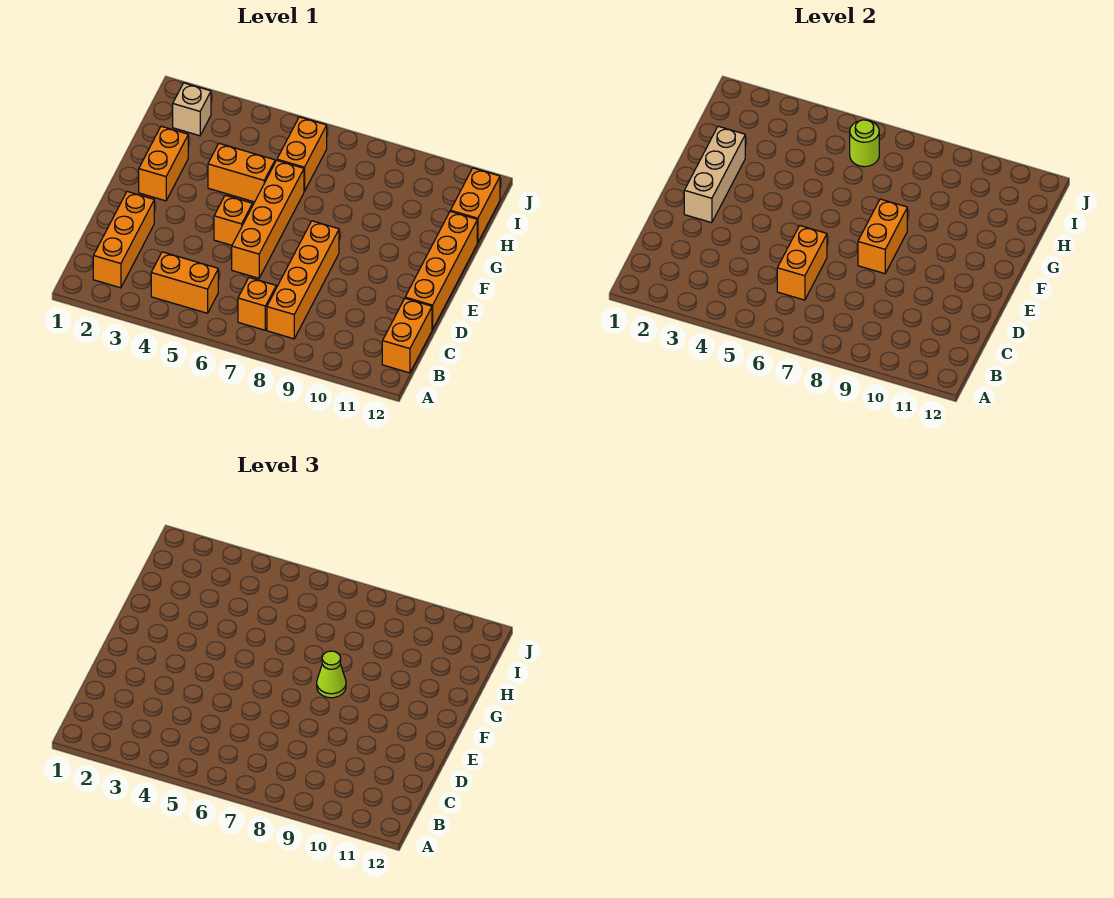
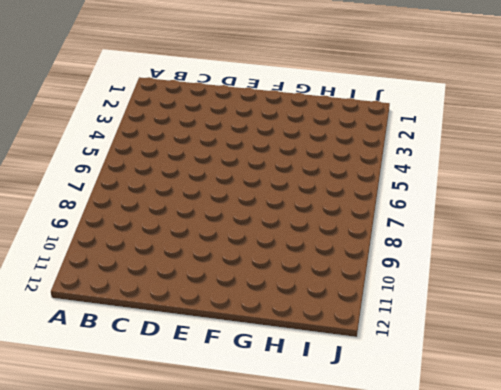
none -> orange brick B2:D2 level 1
none -> orange brick B4:B5 level 1
none -> orange brick B7 level 1

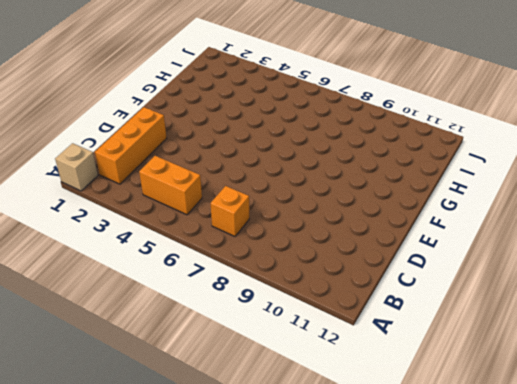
tan brick A1 level 1 -> tan brick I2 level 1
none -> orange brick B8:E8 level 1
none -> orange brick B12:C12 level 1
none -> orange brick D6:G6 level 1

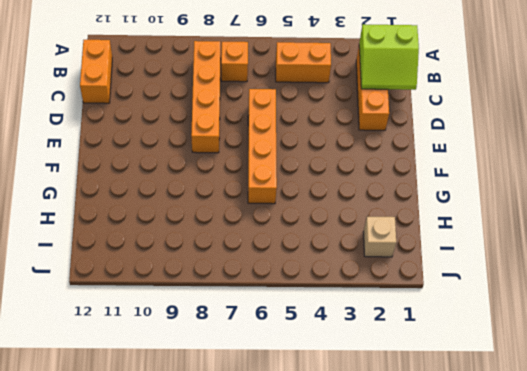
lime slope B1:C2 level 2 top B -> none
none -> orange brick D12:G12 level 1
none -> orange brick E5 level 1
none -> orange brick F2:G2 level 1

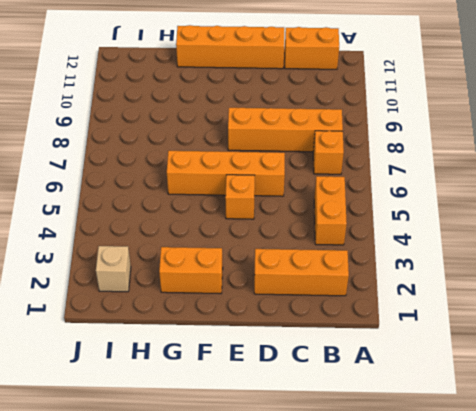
none -> orange brick G4:G5 level 1
none -> orange brick H6:I6 level 1
none -> orange brick H12:I12 level 1

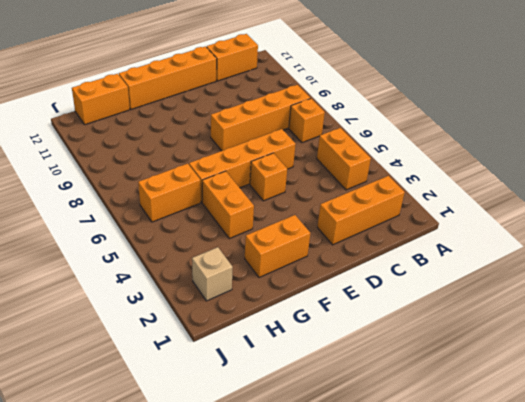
none -> orange brick C6:D6 level 2
none -> tan brick E2:G2 level 2
none -> orange brick E8:F8 level 2

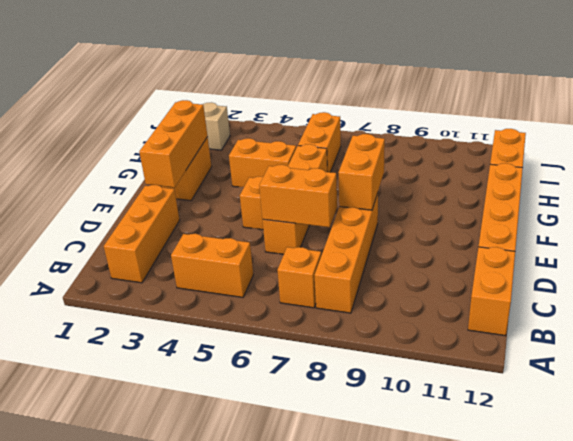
orange brick D6:D7 level 2 -> orange brick C6:D6 level 2
orange brick E2:G2 level 2 -> tan brick E2:G2 level 2
none -> lime round brick I6 level 2
none -> lime cone F8 level 3

